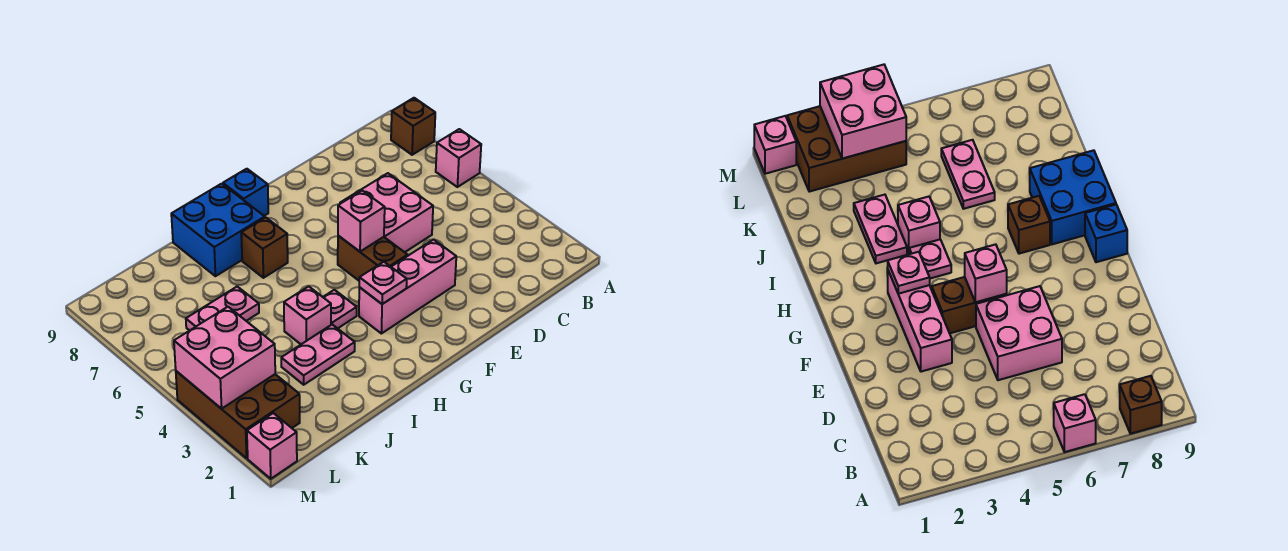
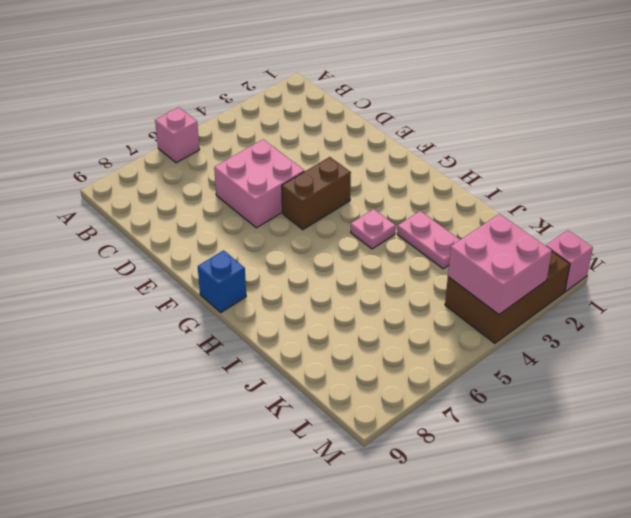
none -> brown brick A8 level 1
none -> pink brick E3:G3 level 1
none -> brown brick H7 level 1

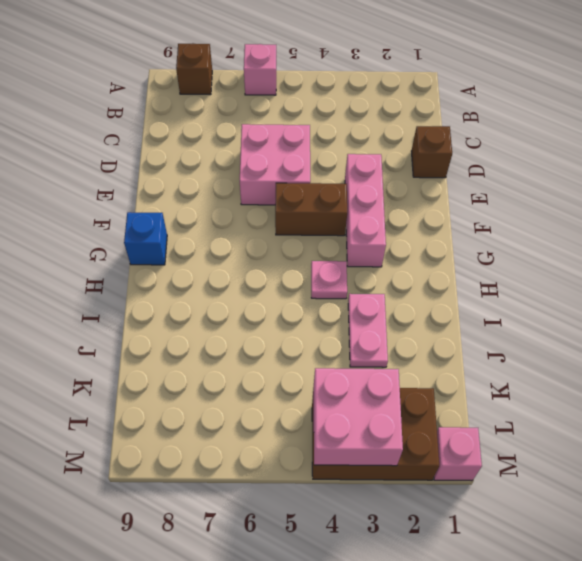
brown brick D1 level 1 -> brown brick H7 level 1
none -> blue brick H8:I9 level 1
none -> pink brick I4 level 1
none -> pink plate J6:K6 level 1

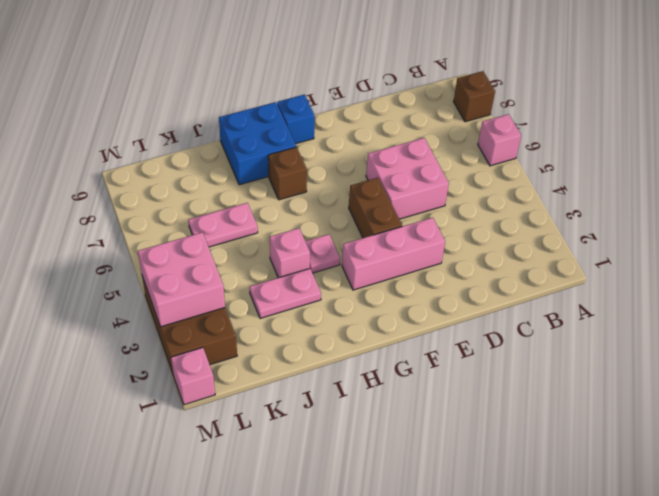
none -> pink brick F5 level 2
none -> pink plate G3 level 2

